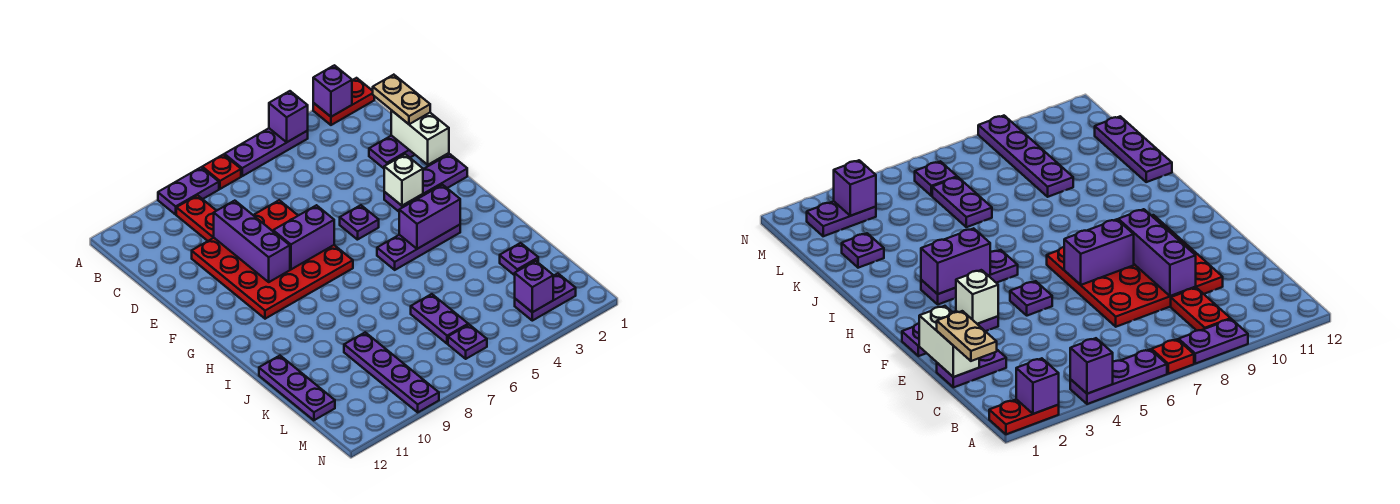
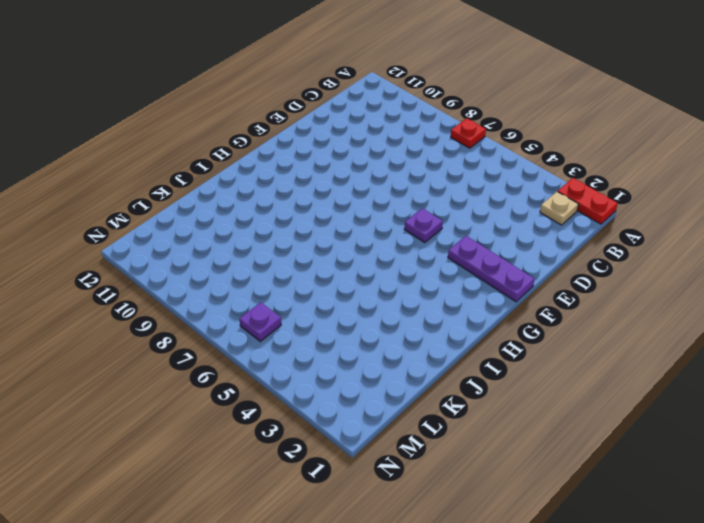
tan plate B2 level 1 -> none
none -> purple plate A4:A6 level 1
none -> purple plate A8:A9 level 1
none -> red plate B9:C9 level 1

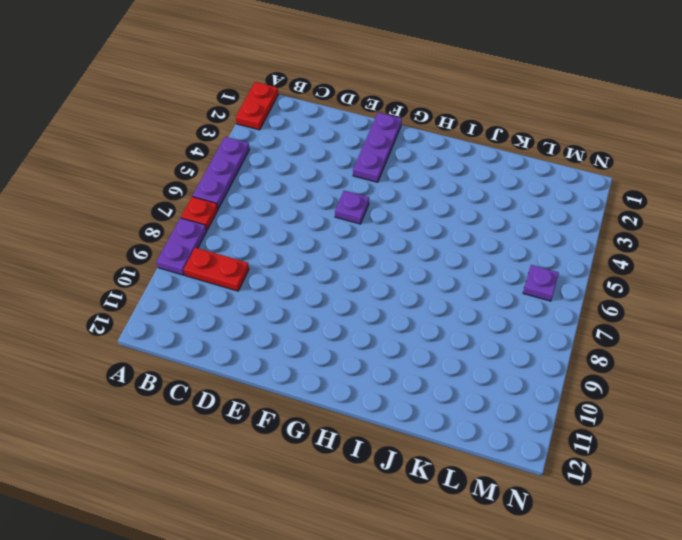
none -> purple plate D1:D2 level 1
none -> red plate D7:G10 level 1
none -> purple plate H3:H5 level 1

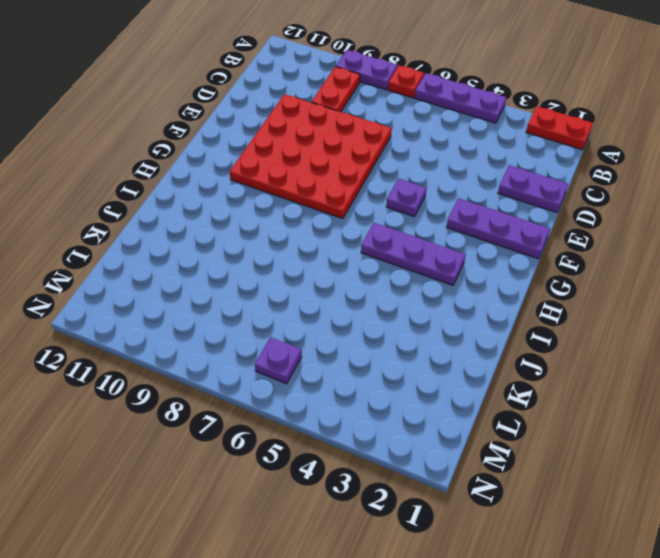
none -> purple plate J12:L12 level 1
none -> purple plate K2 level 1
none -> purple plate K6:L6 level 1

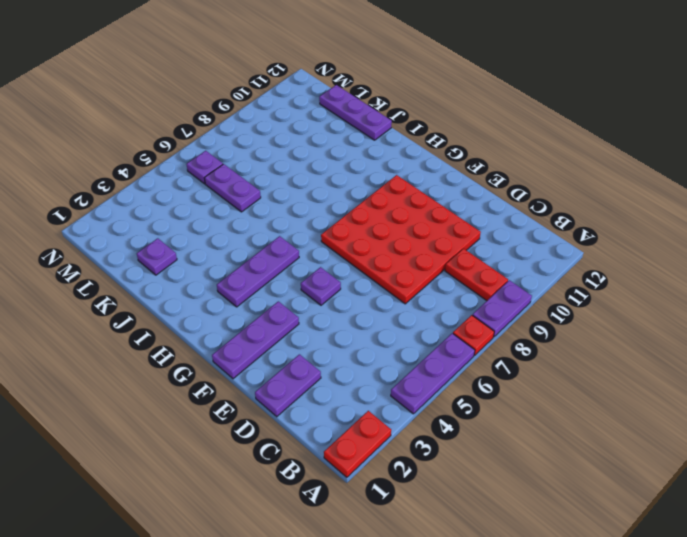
none -> purple plate K9:N9 level 1
none -> purple plate M2:M3 level 1
none -> purple brick A2 level 2

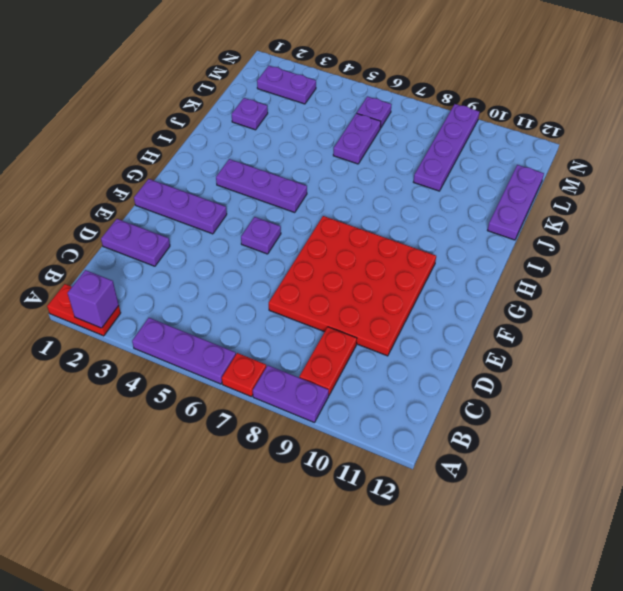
none -> purple brick A4 level 2
none -> white brick D1:E1 level 2
none -> purple brick D9:F9 level 2

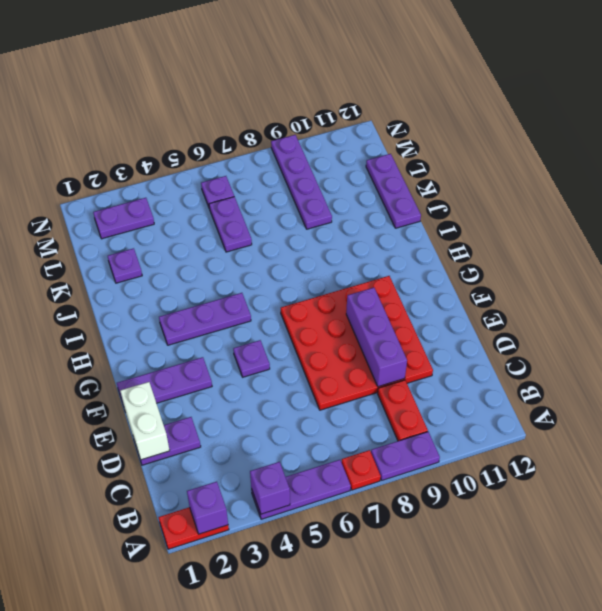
none -> white brick F3 level 2
none -> purple brick F7:F8 level 2
none -> purple brick H3:H4 level 2

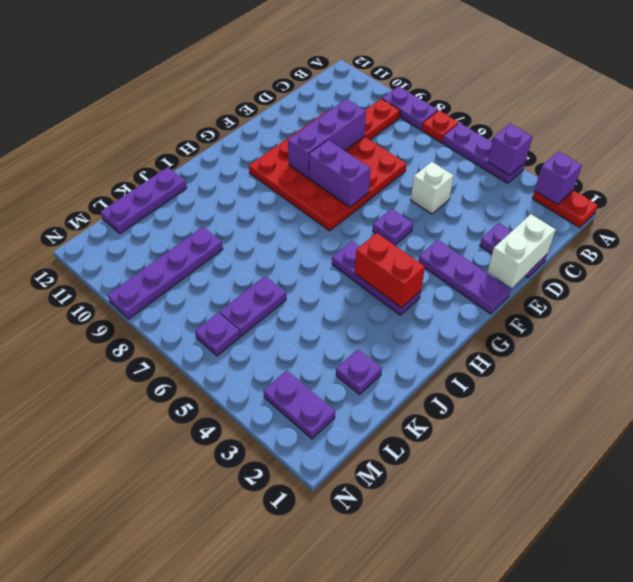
white brick D5 level 1 -> white brick F3 level 2
red brick H3:H4 level 2 -> purple brick H3:H4 level 2
none -> purple brick M3 level 2
none -> tan plate C1:D1 level 3

